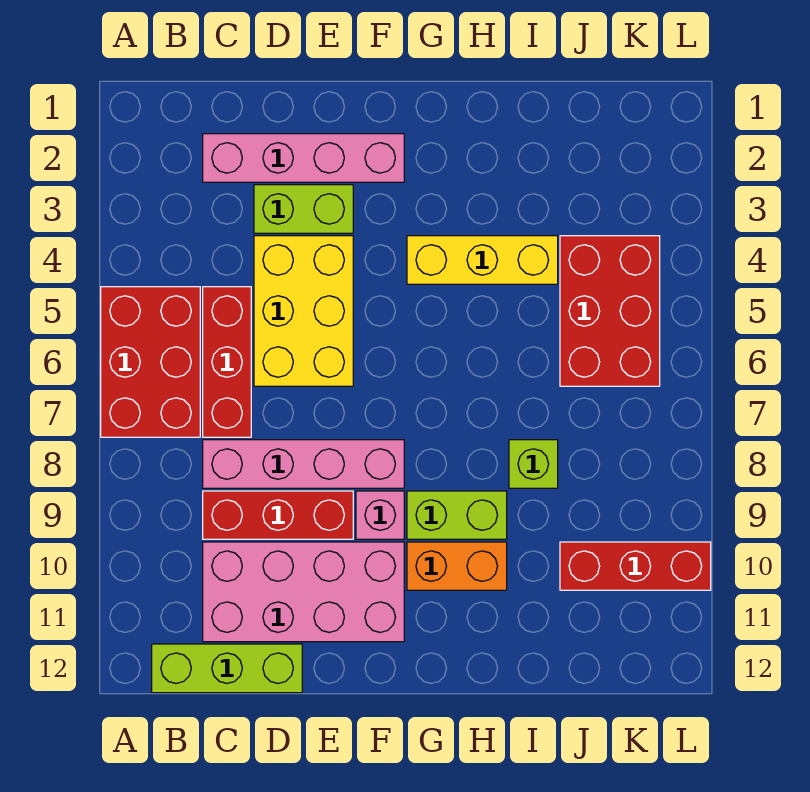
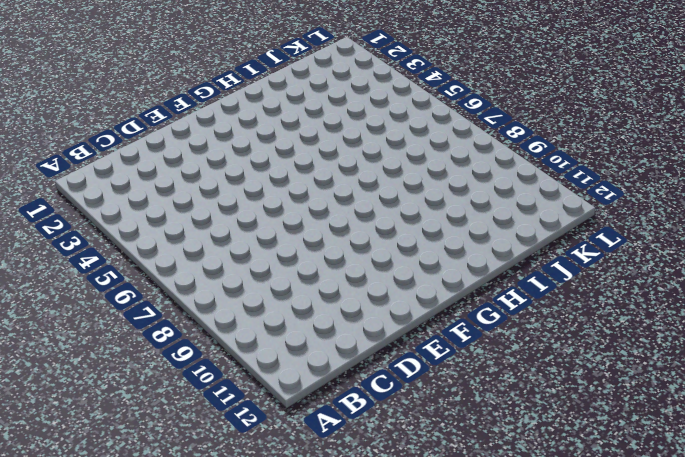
none -> red brick A5:B7 level 1
none -> lime brick B12:D12 level 1
none -> pink brick C2:F2 level 1

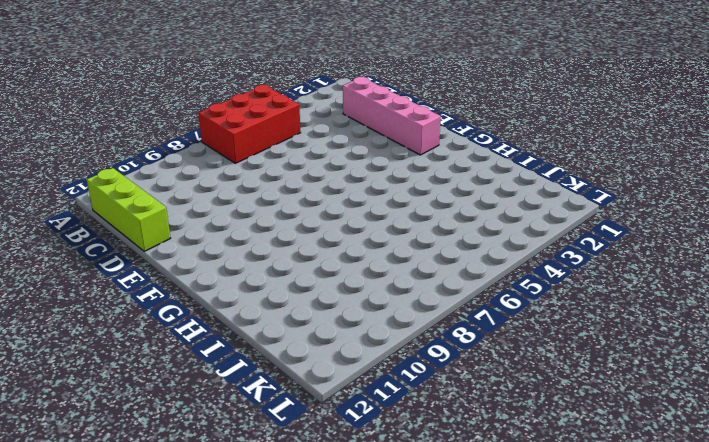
none -> red brick C5:C7 level 1
none -> pink brick C8:F8 level 1
none -> red brick C9:E9 level 1

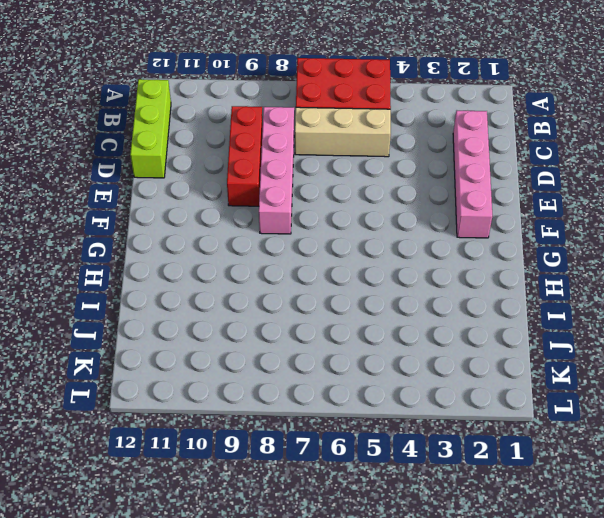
tan brick C5:C7 level 1 -> red brick C5:C7 level 1
none -> pink brick C10:F11 level 1
none -> lime brick D3:E3 level 1
none -> yellow brick D4:E6 level 1

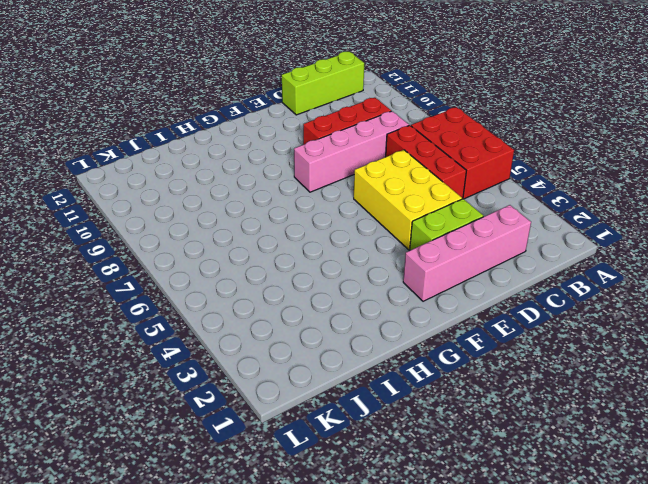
none -> pink brick C10:F11 level 1
none -> pink brick F9 level 1
none -> yellow brick G4:I4 level 1

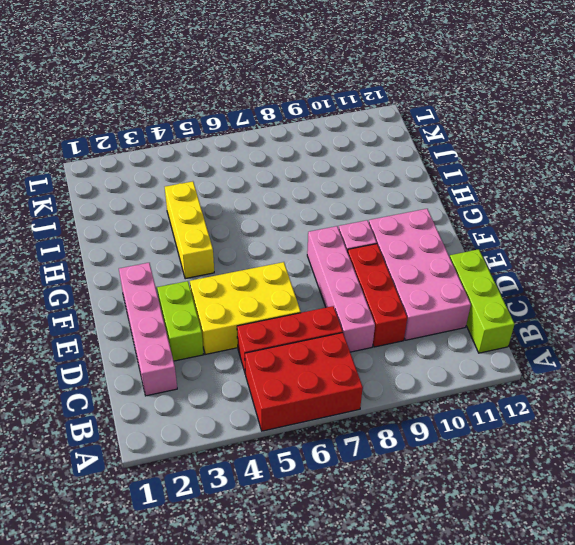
none -> lime brick G9:H9 level 1
none -> orange brick G10:H10 level 1
none -> lime brick I8 level 1

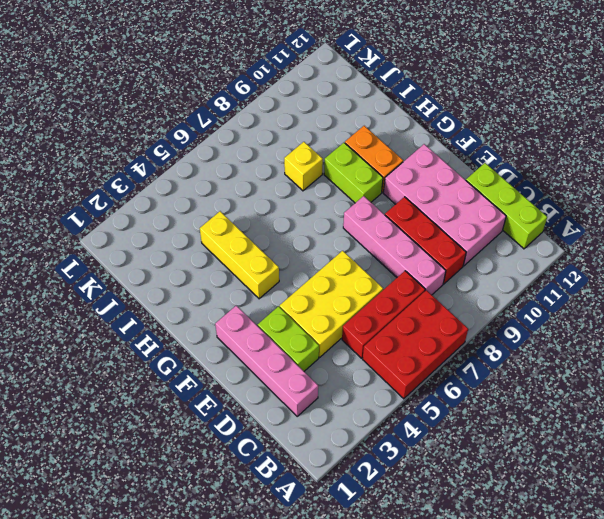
yellow brick I8 level 1 -> lime brick I8 level 1
none -> pink brick F9 level 1
none -> red brick J4:K6 level 1
none -> red brick J10:L10 level 1

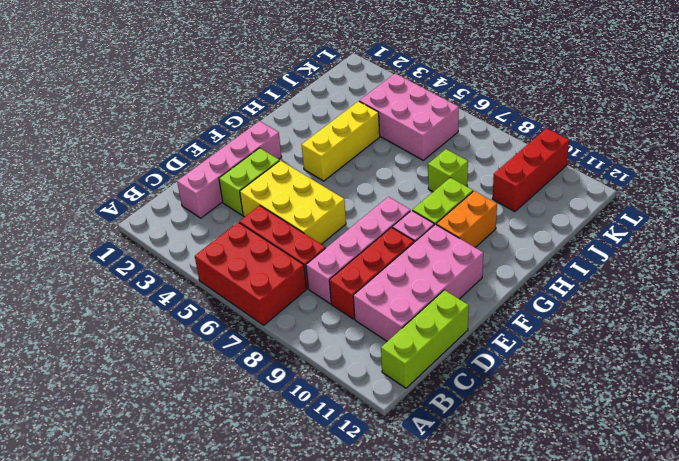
pink brick J4:K6 level 1 -> red brick J4:K6 level 1

